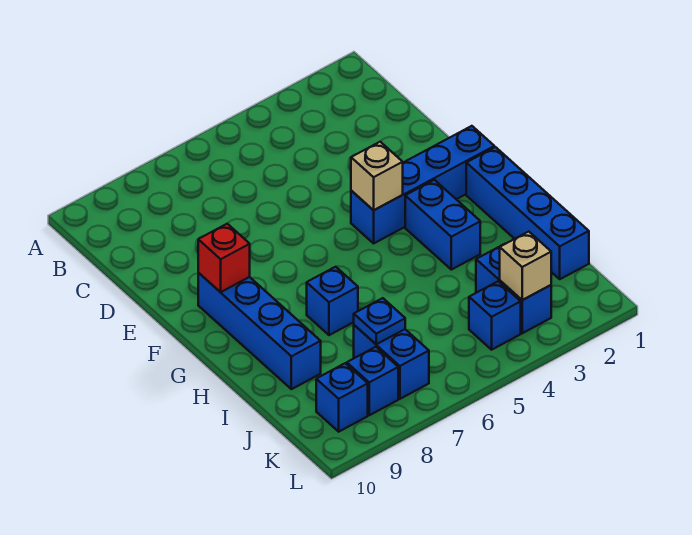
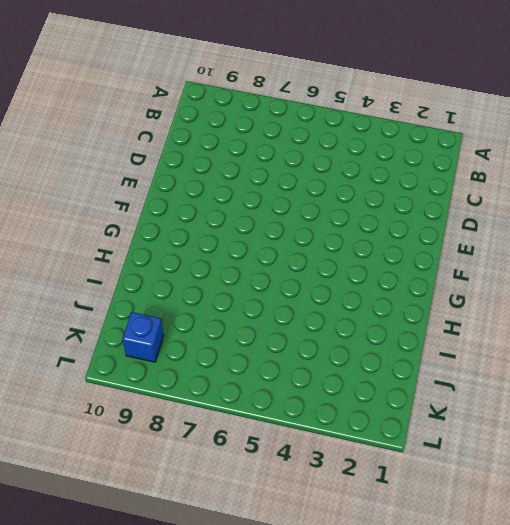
none -> blue brick F1:F4 level 1
none -> blue brick F9:I9 level 1
none -> blue brick G1:J1 level 1

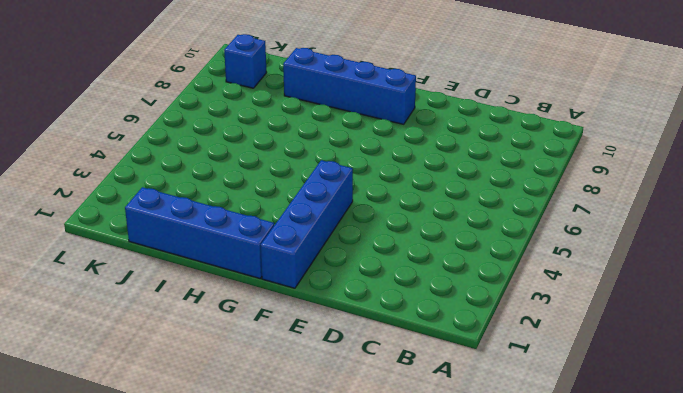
none -> blue brick G3:H3 level 1
none -> blue brick H7 level 1
none -> blue brick J3:K3 level 1

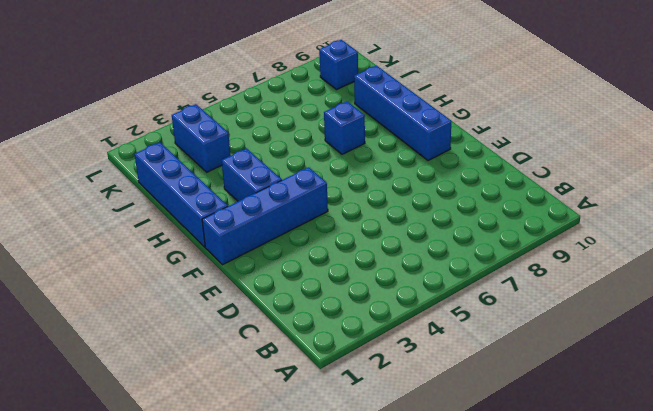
none -> blue brick J7:K7 level 1
none -> blue brick K4 level 1
none -> blue brick K8 level 1

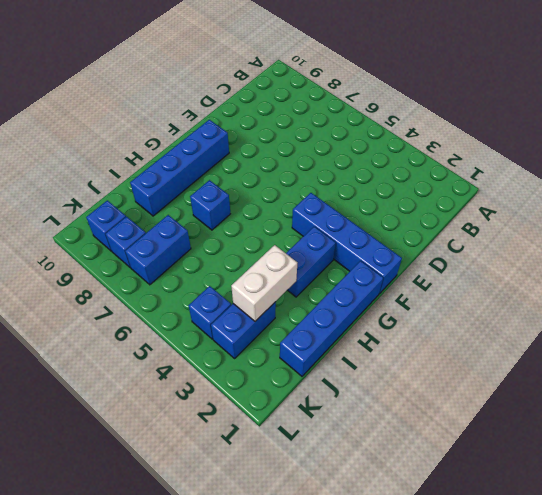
white brick I3:J3 level 2 -> none
none -> tan brick F4 level 2
none -> red brick F9 level 2
none -> blue plate J7 level 2

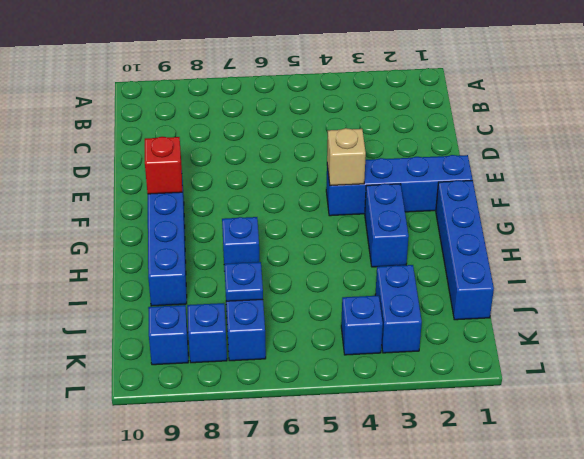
none -> tan brick K3 level 2

